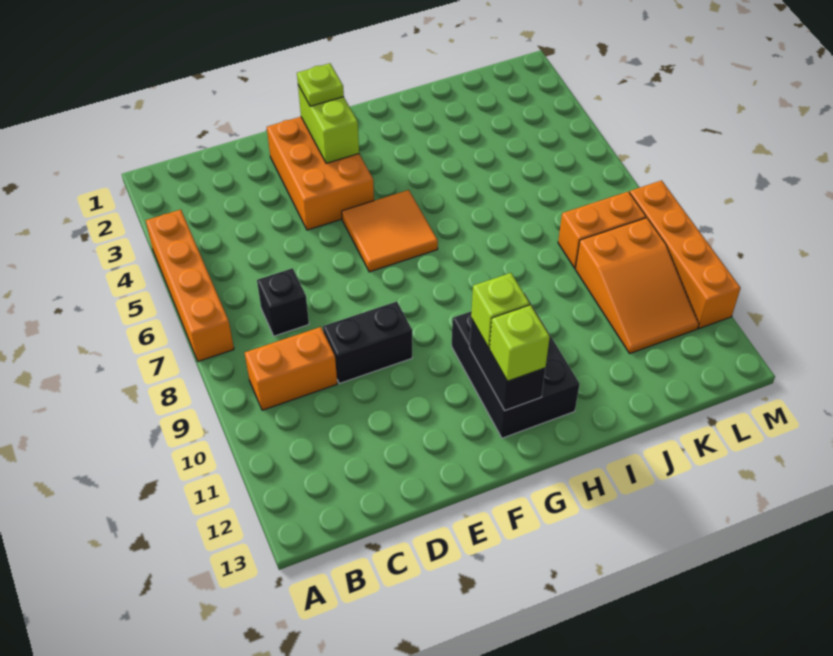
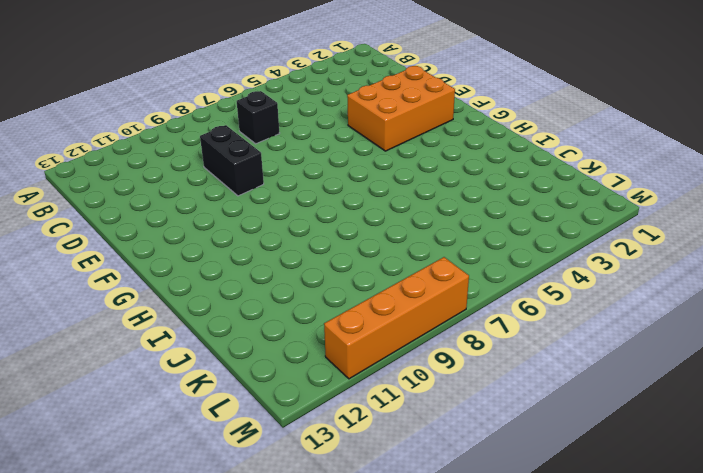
none -> orange brick A4:A7 level 1
none -> orange brick B9:C9 level 1
none -> orange tile F5:G6 level 1

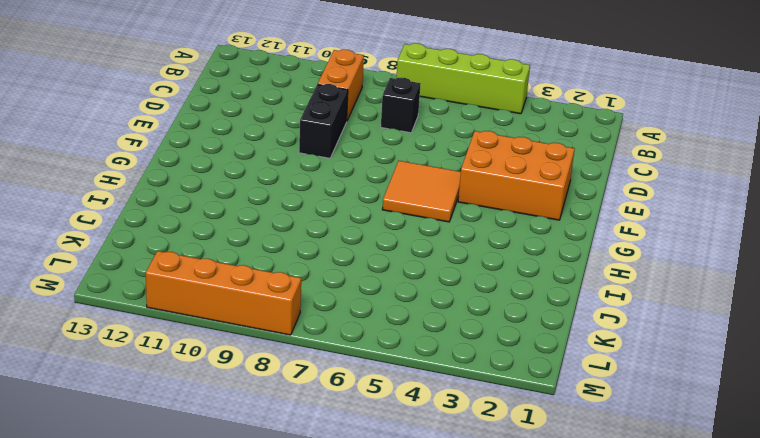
lime brick A4:A7 level 1 -> orange brick A4:A7 level 1
none -> black brick G10:H12 level 1
none -> orange brick K8:L8 level 1
none -> orange slope K9:L11 level 1 top 9

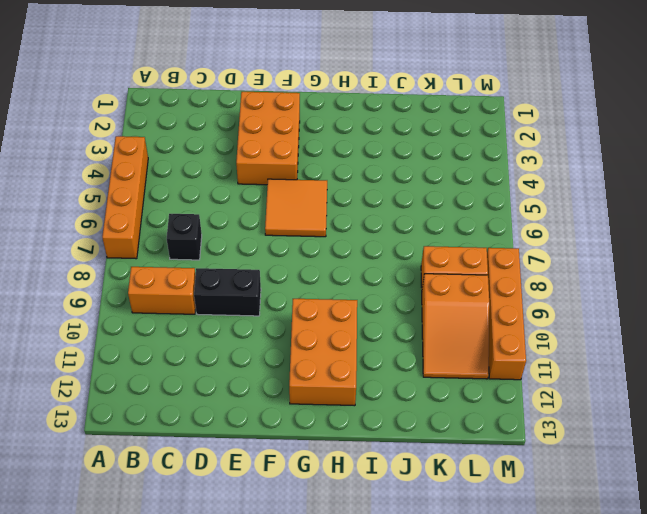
orange brick G10:H12 level 1 -> black brick G10:H12 level 1
none -> lime brick F2:F3 level 2
none -> black brick G11:G12 level 2
none -> lime plate F2 level 3

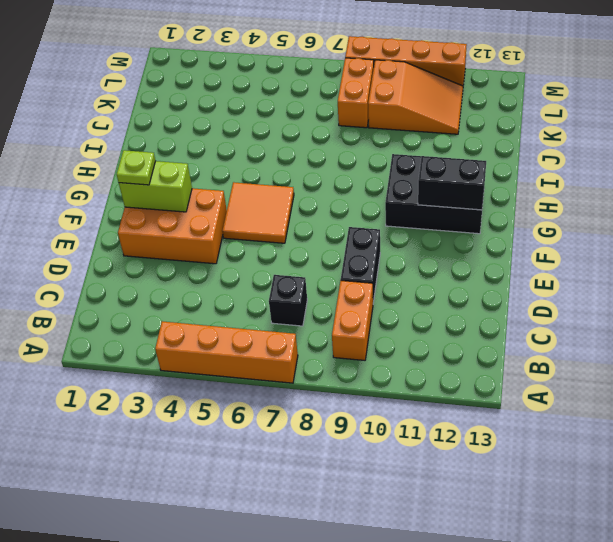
none -> lime brick G11 level 3
none -> lime brick G12 level 3

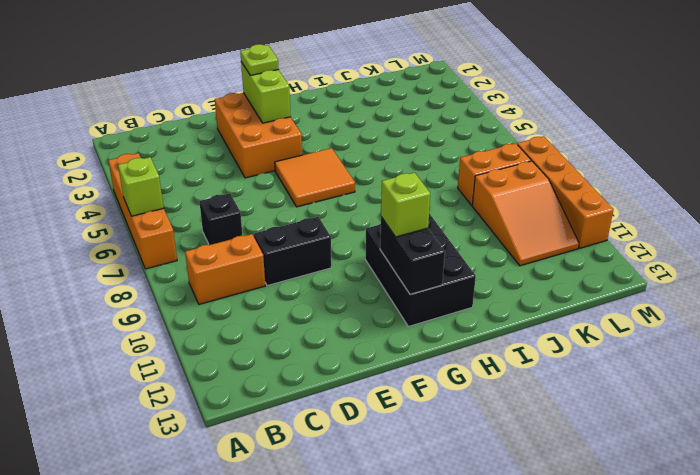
lime brick A6 level 2 -> lime brick G12 level 3

